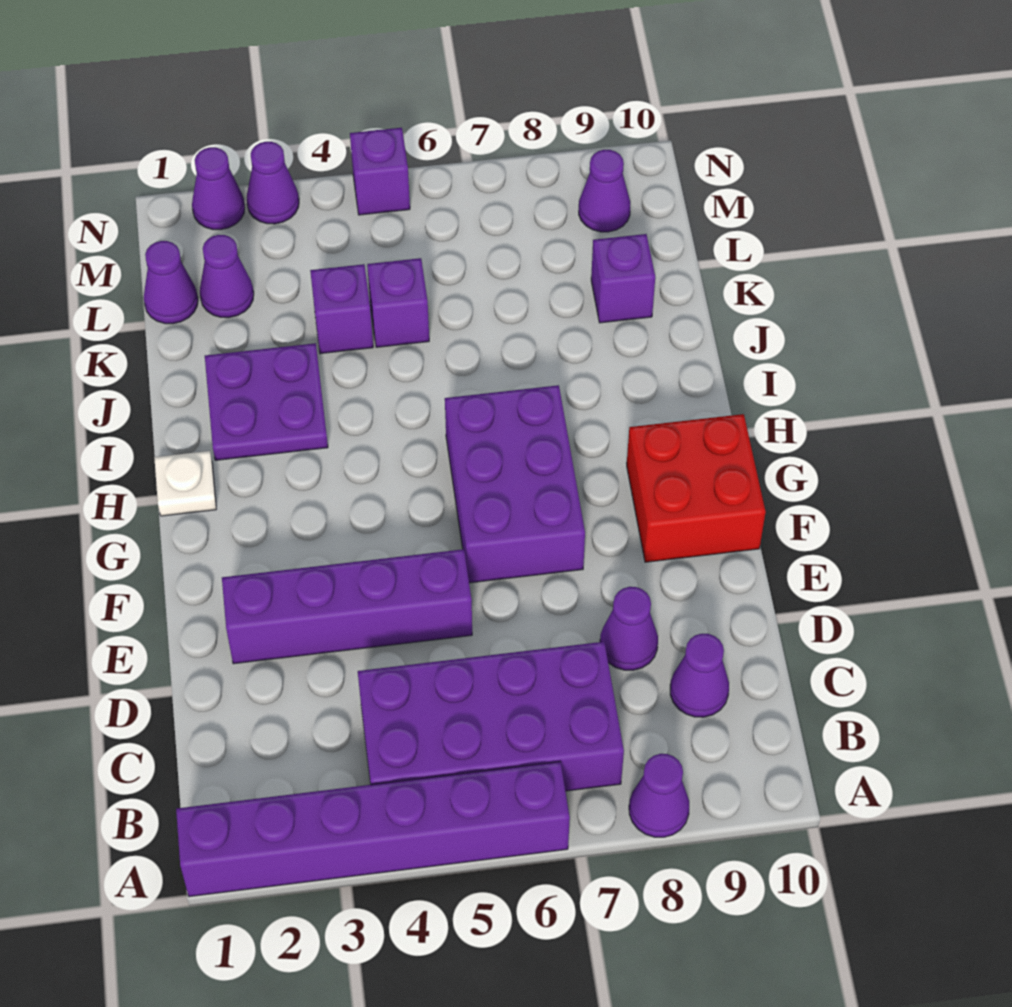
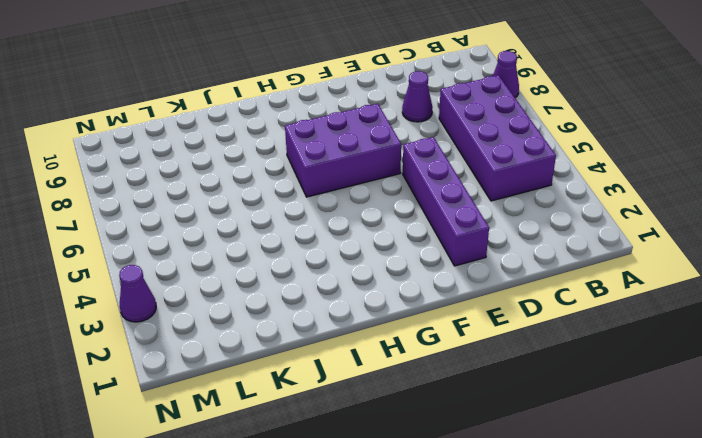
none -> purple brick A1:A6 level 1
none -> purple cone C9 level 1
none -> red brick F9:G10 level 1

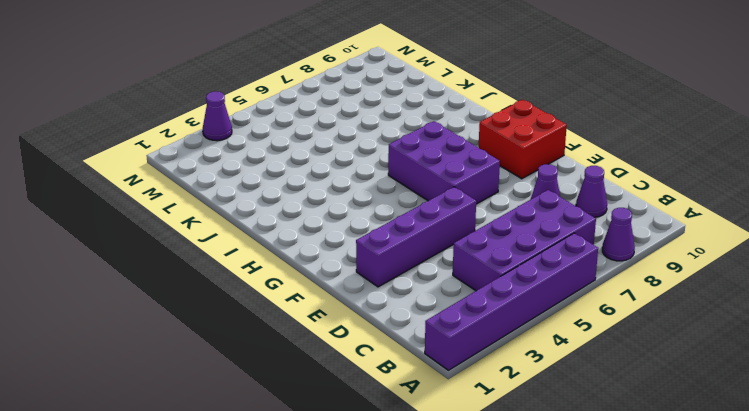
none -> white plate H1 level 1
none -> purple plate I2:J3 level 1
none -> purple brick K4 level 1

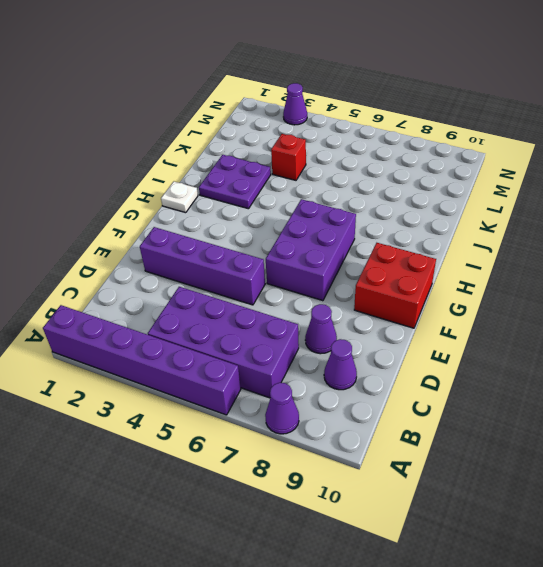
red brick K4 level 1 -> purple brick K4 level 1
none -> purple brick K5 level 1
none -> purple brick K9 level 1
none -> purple cone L1 level 1

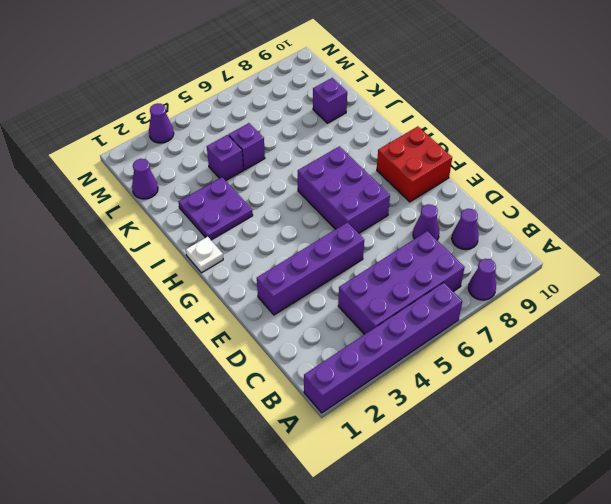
none -> purple cone L2 level 1
none -> purple cone M9 level 1
none -> purple cone N2 level 1

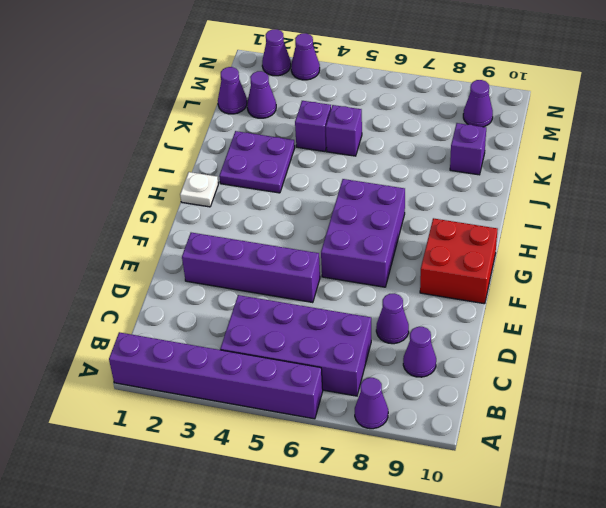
none -> purple brick N5 level 1

